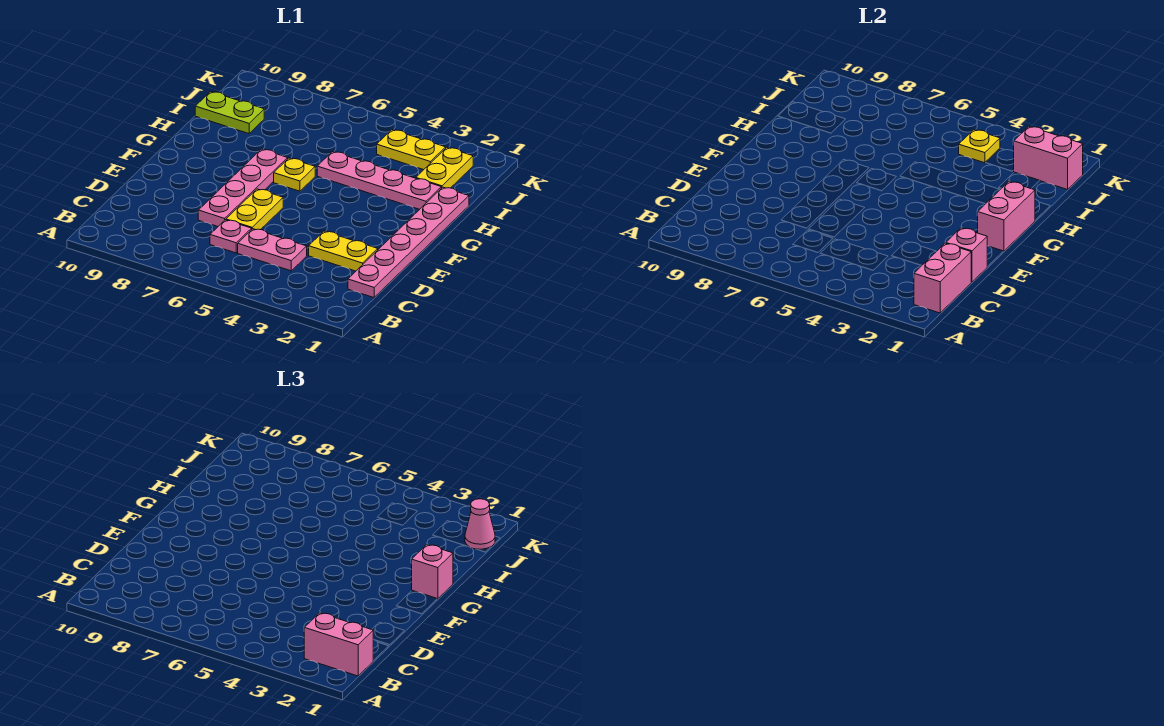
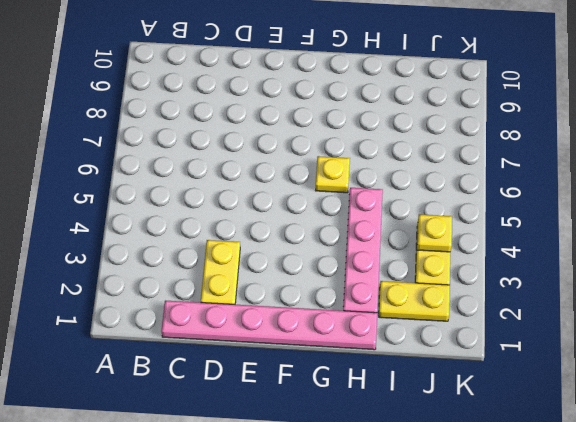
none -> pink plate C4:C5 level 1
none -> pink plate C6 level 1
none -> yellow plate D6:E6 level 1

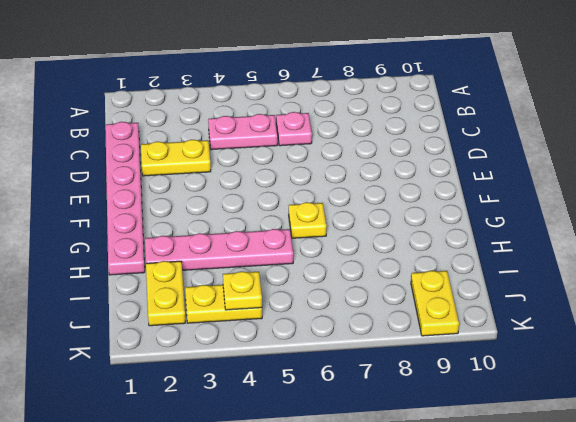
yellow plate J9:K9 level 1 -> yellow plate D6:E6 level 1
none -> pink plate D7:G7 level 1
none -> lime plate I9:I10 level 1
none -> pink brick B1:C1 level 2

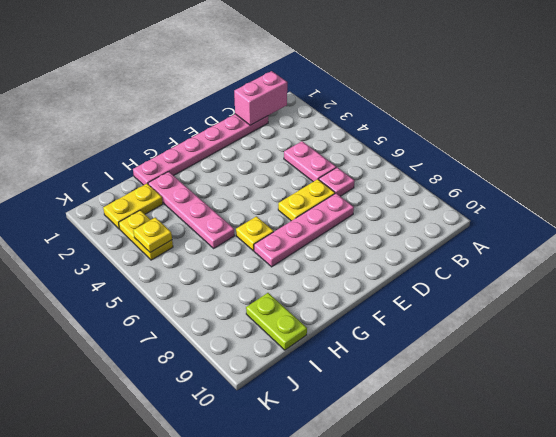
none -> yellow plate D2:D3 level 1
none -> pink brick D1 level 2
none -> pink brick F1:G1 level 2

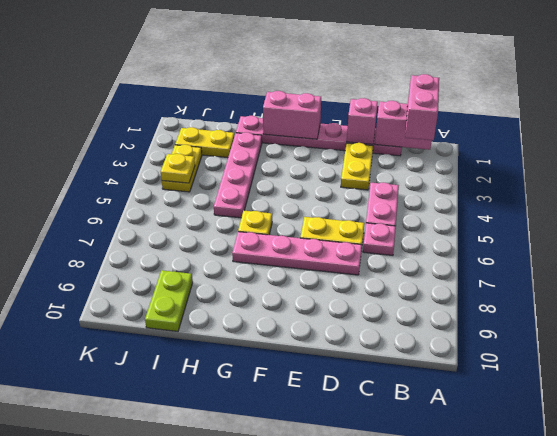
none -> pink brick J1:J2 level 2
none -> pink brick G1 level 3
none -> pink cone J1 level 3

